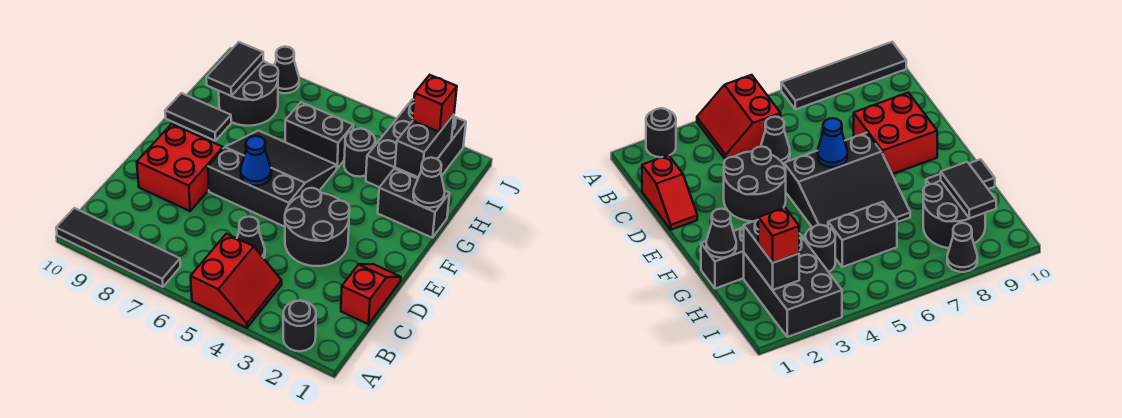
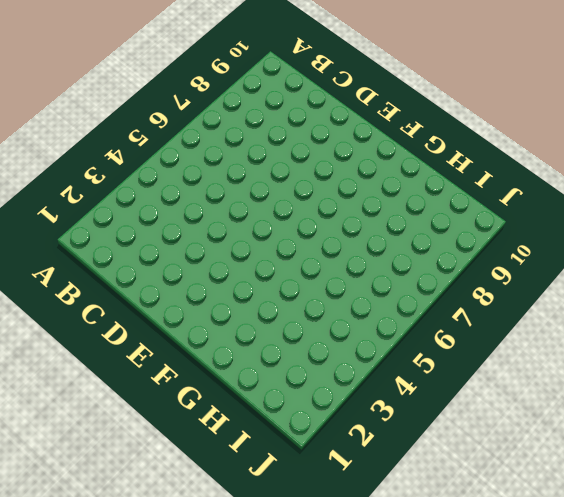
none -> black round brick A2 level 1
none -> red slope A4:B5 level 1 top 5
none -> black tile A7:A10 level 1

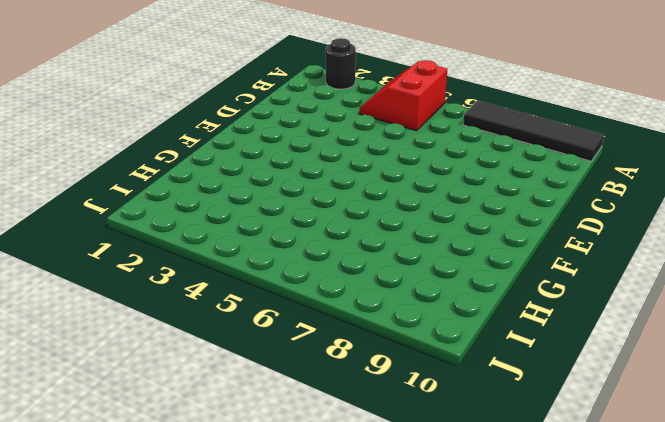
none -> red slope C1:D1 level 1 top C
none -> black cone C5 level 1
none -> black round brick D3:E4 level 1

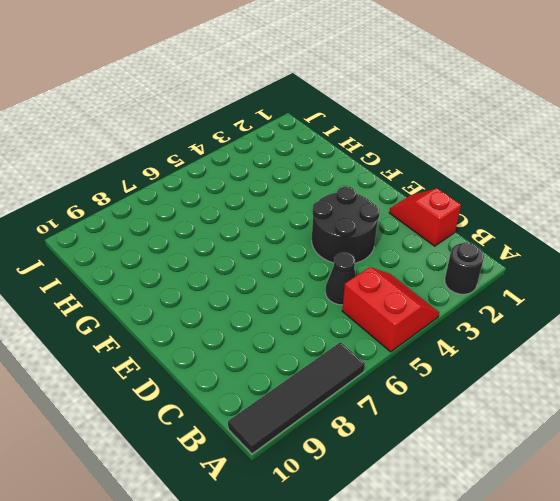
none -> red brick D8:E9 level 1
none -> black slope E5:G7 level 1 top E
none -> black brick G1:G2 level 1

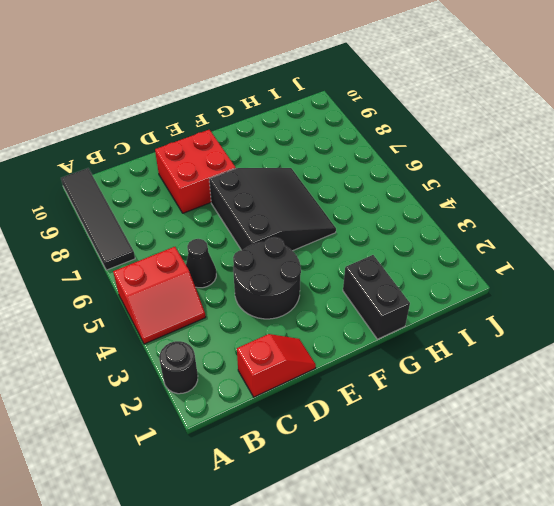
none -> black tile G9:G10 level 1
none -> black brick H2:J3 level 1
none -> black round brick H4 level 1

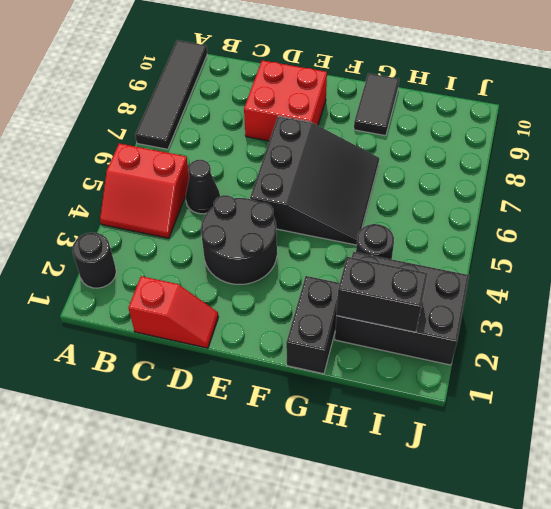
none -> black brick H5:H6 level 1
none -> black round brick H8:I9 level 1
none -> black cone J8 level 1

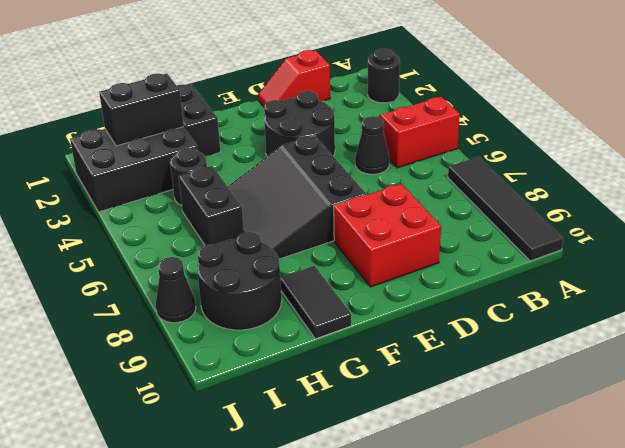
none -> blue cone E6 level 2
none -> black cone G1 level 2
none -> black tile H9:I9 level 2

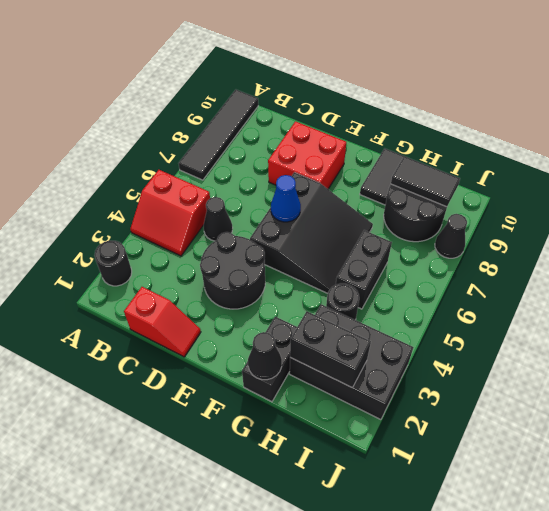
none -> red brick I2 level 3

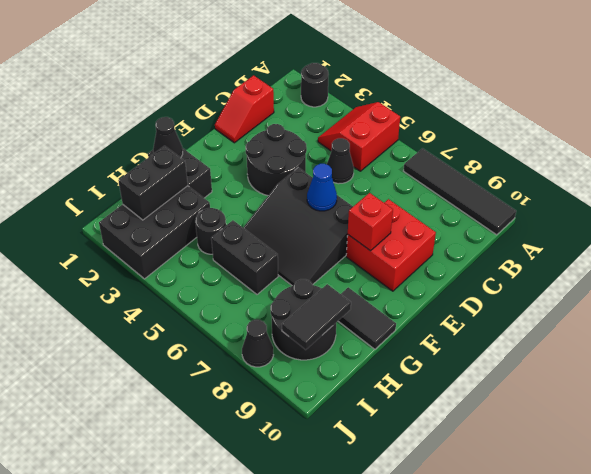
red brick E8 level 2 -> red brick I2 level 3

